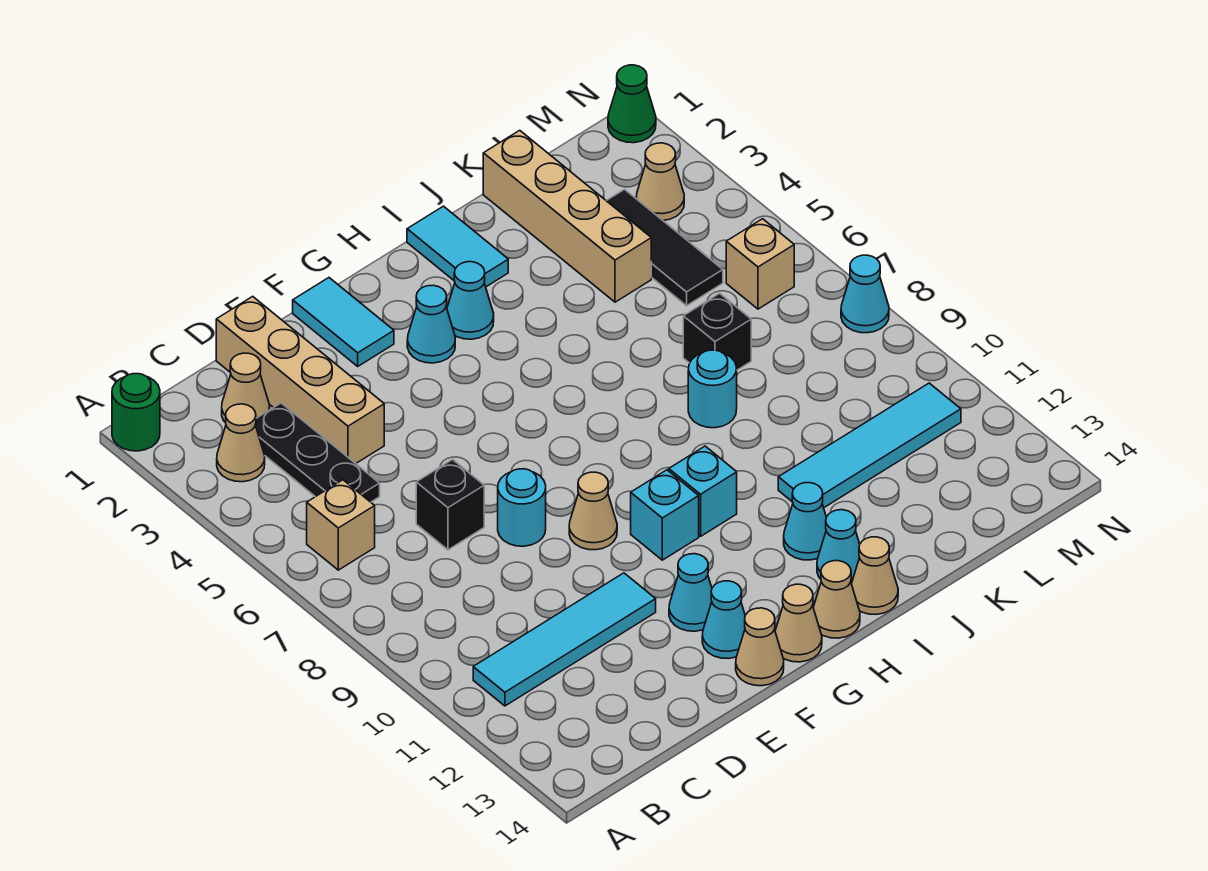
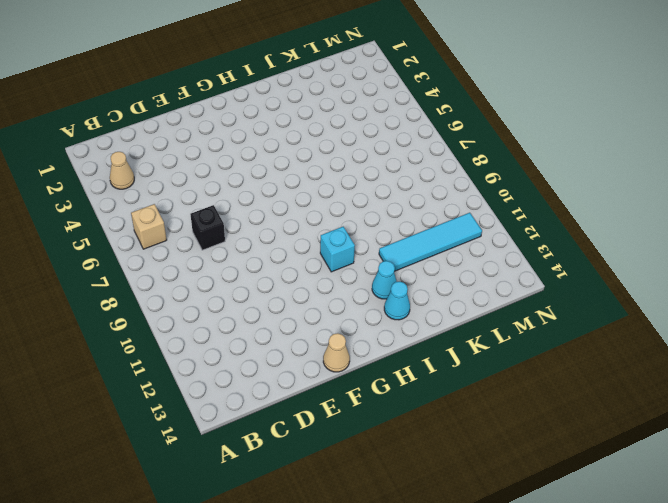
none -> green round brick A1 level 1
none -> cyan tile B11:E11 level 1
none -> tan cone C2 level 1
none -> black plate C3:C5 level 1

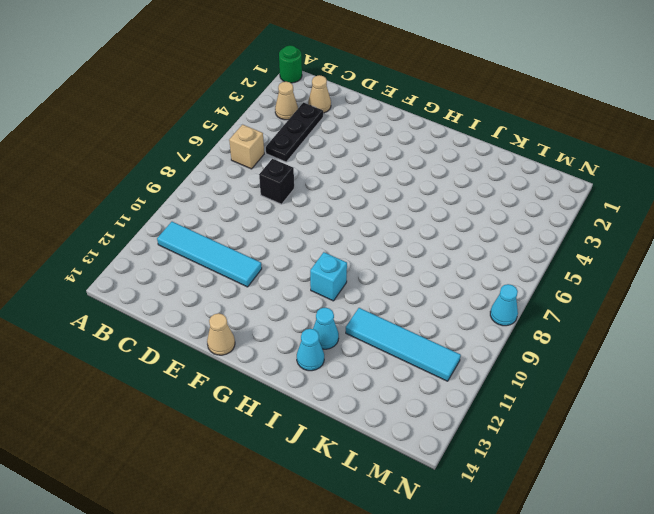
none -> tan brick D1:D4 level 1
none -> cyan round brick E8 level 1
none -> cyan tile F1:F2 level 1
none -> tan cone F9 level 1

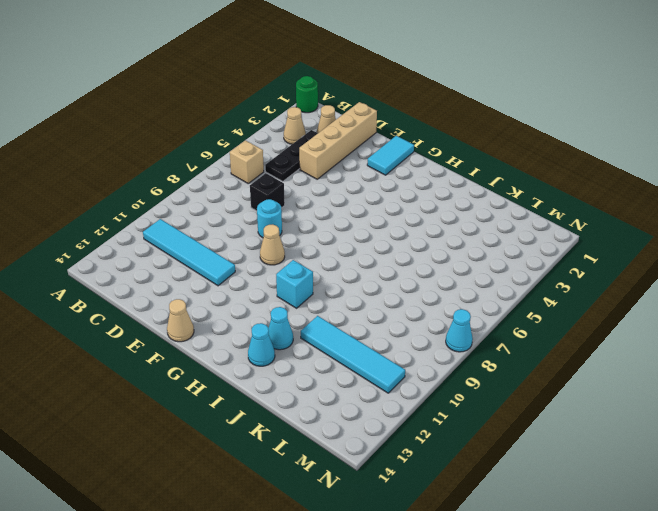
none -> cyan cone F12 level 1
none -> cyan cone F13 level 1
none -> cyan cone G3 level 1
none -> cyan brick G10 level 1

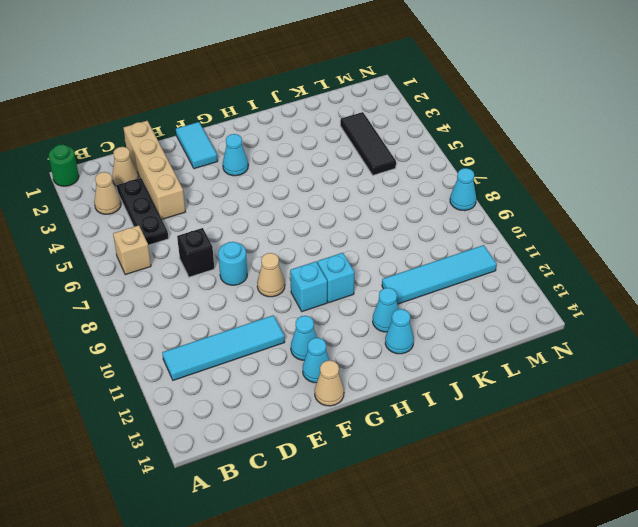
none -> tan cone G14 level 1
none -> cyan cone H3 level 1
none -> tan cone H14 level 1
none -> cyan tile I1:I2 level 1

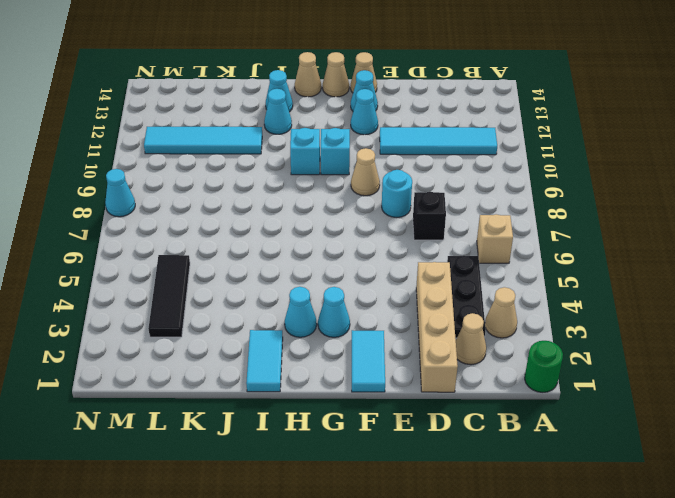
none -> tan cone I14 level 1
none -> cyan round brick J8 level 1
none -> tan brick K1:K4 level 1
none -> black brick K7 level 1

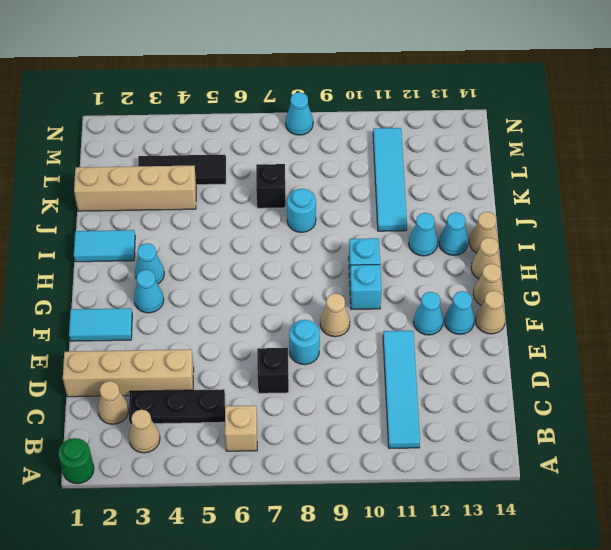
none -> tan cone M3 level 1
none -> tan brick M6 level 1
none -> green cone N1 level 1

